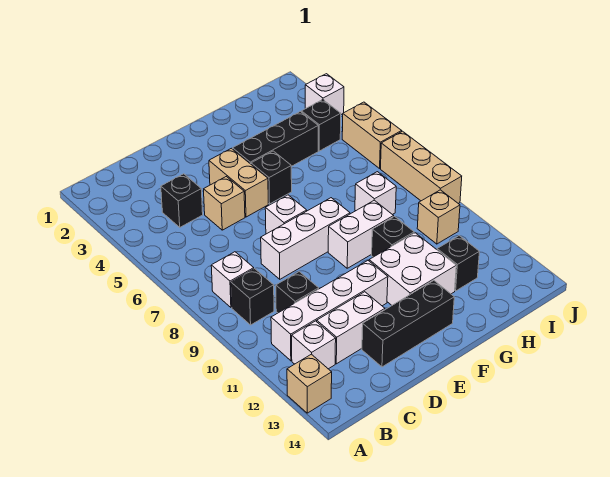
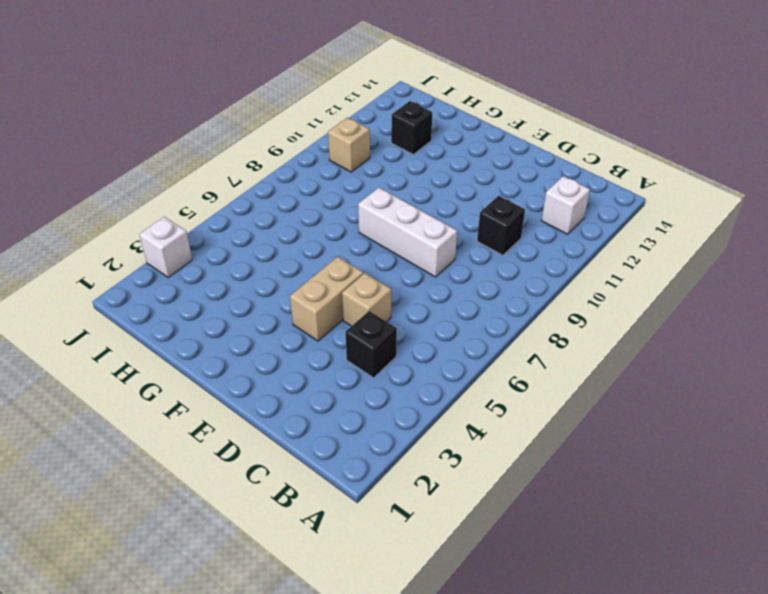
none -> tan brick A13 level 1
none -> white brick B8 level 1
none -> black brick B9 level 1

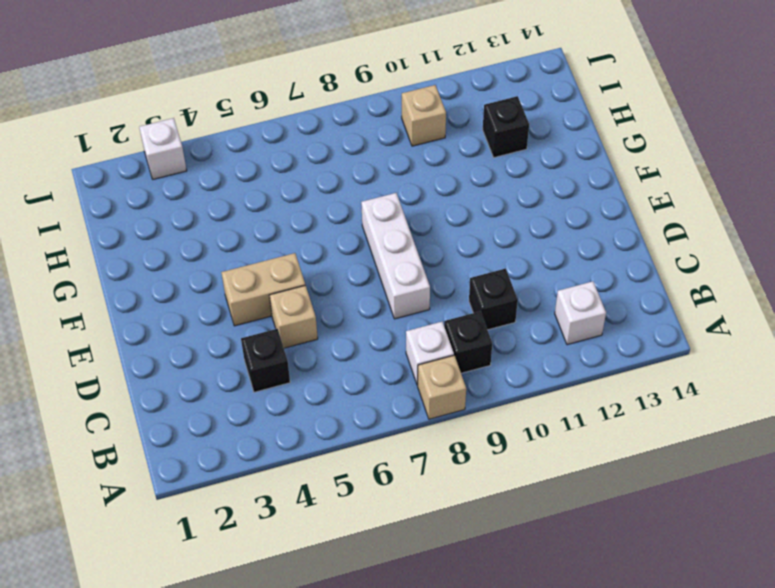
tan brick A8 level 1 -> tan brick A13 level 1
none -> white brick B11:E11 level 1
none -> white brick C12:D12 level 1
none -> black brick D13:F13 level 1

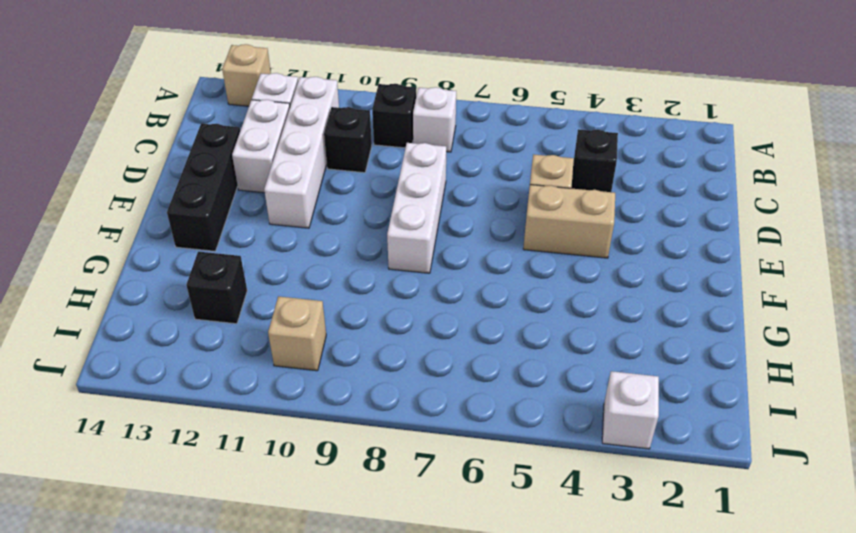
none -> white brick E7 level 1
none -> black brick F4:H4 level 1
none -> black brick F5 level 1

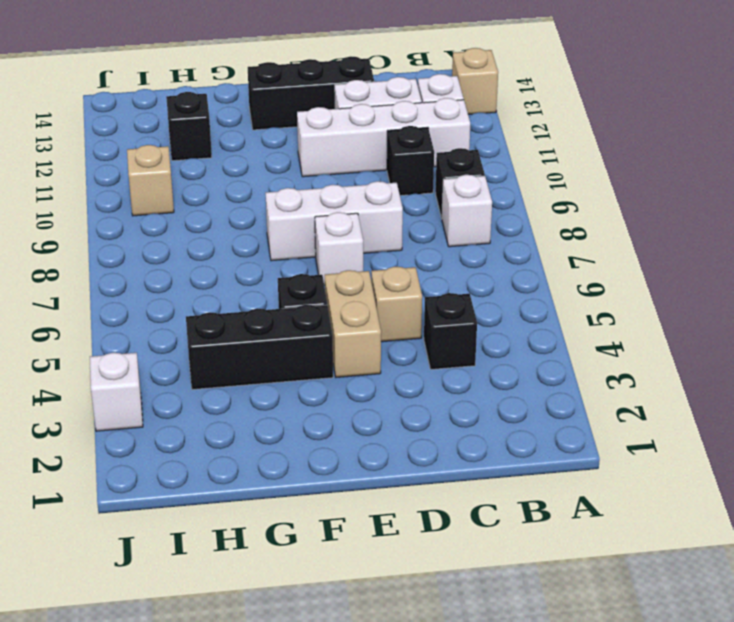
none -> white brick F9:G9 level 1
none -> white brick F11:G12 level 1
none -> black brick G10 level 1

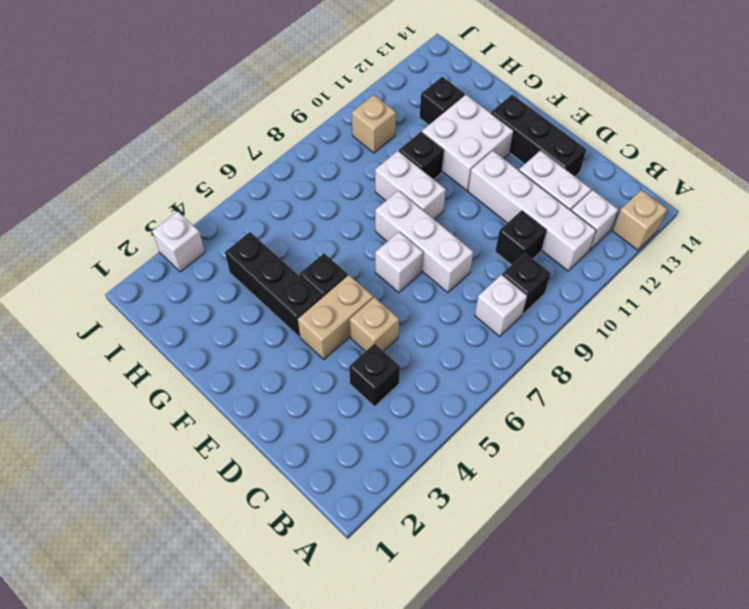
none -> white brick H8 level 1
none -> black brick I4 level 1
none -> tan brick J5:J6 level 1

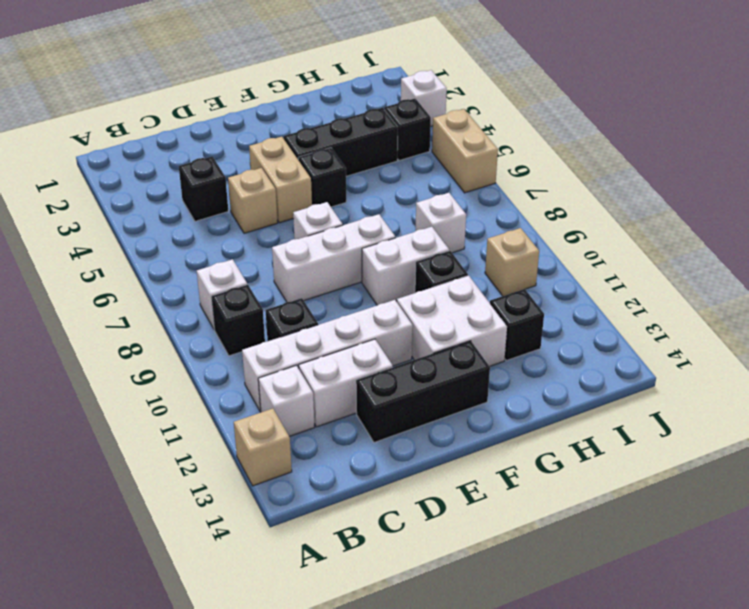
none -> tan brick J7:J9 level 1

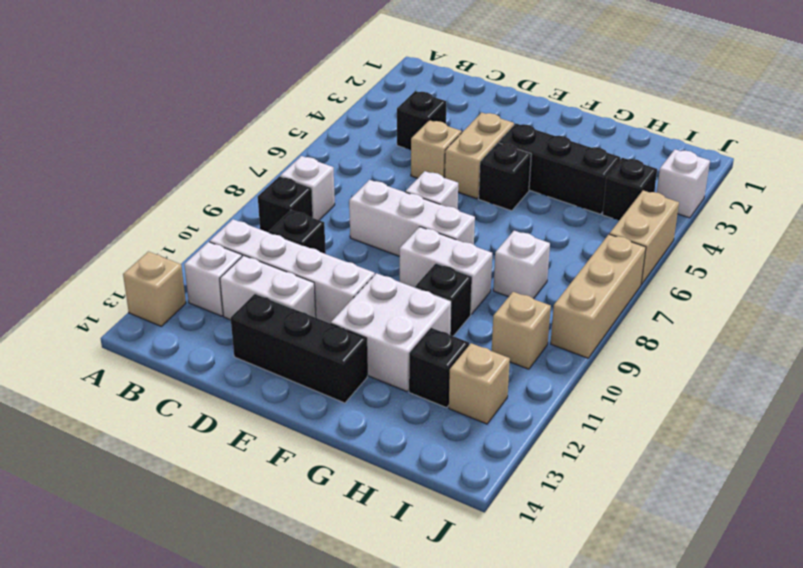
tan brick I12 level 1 -> none

